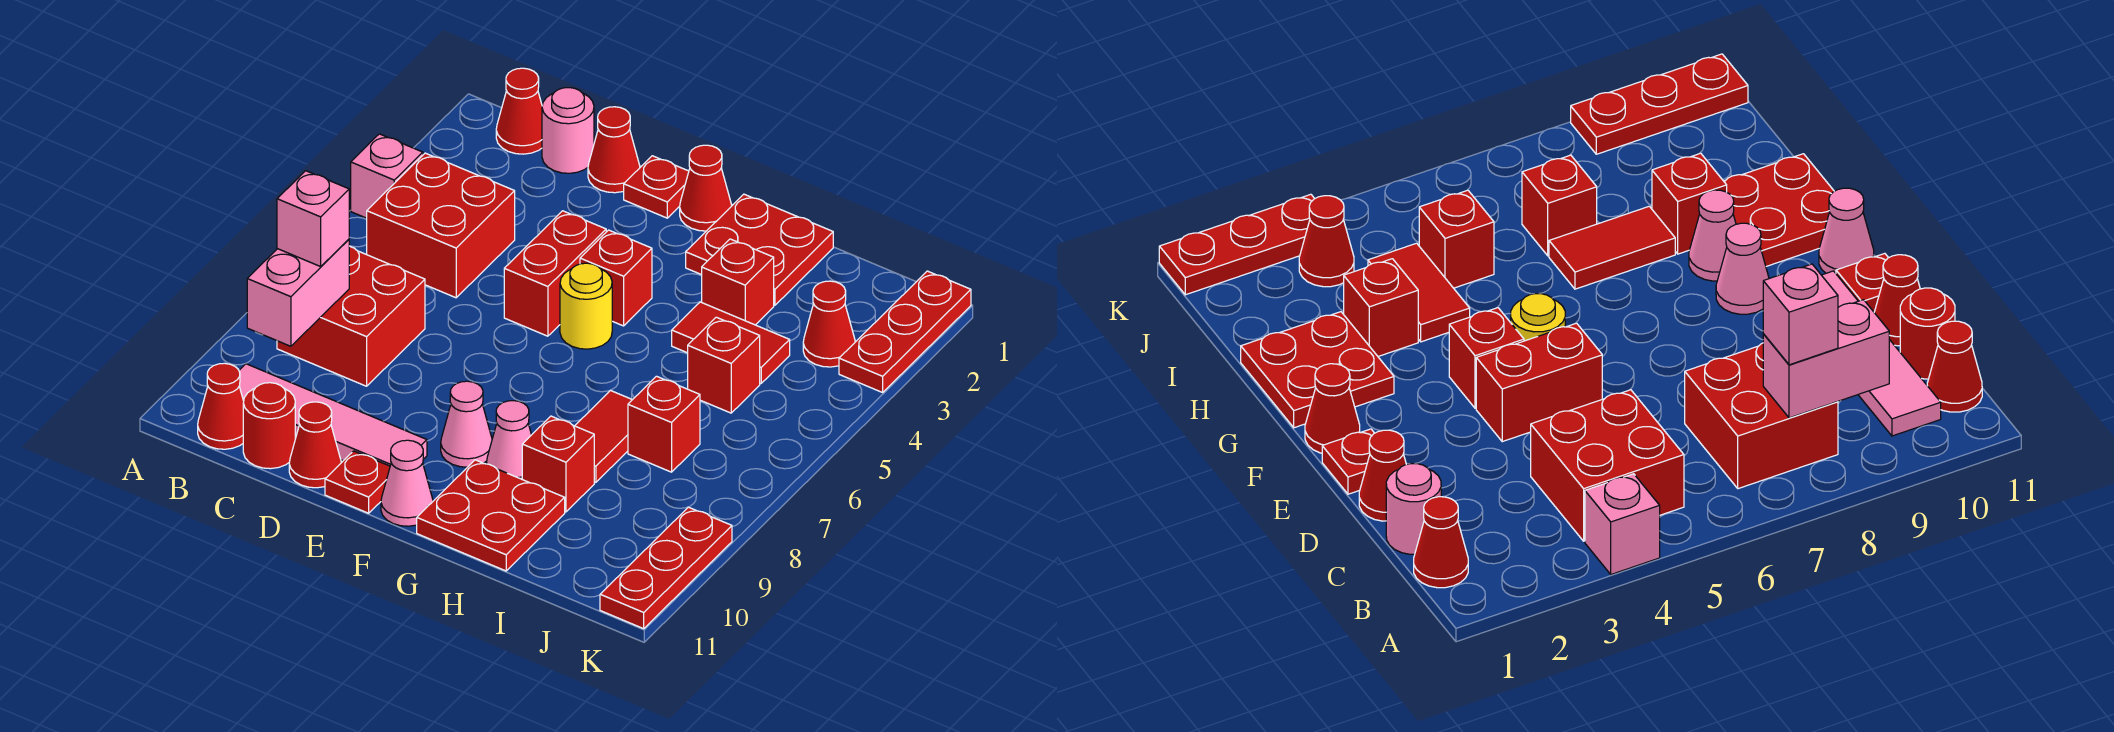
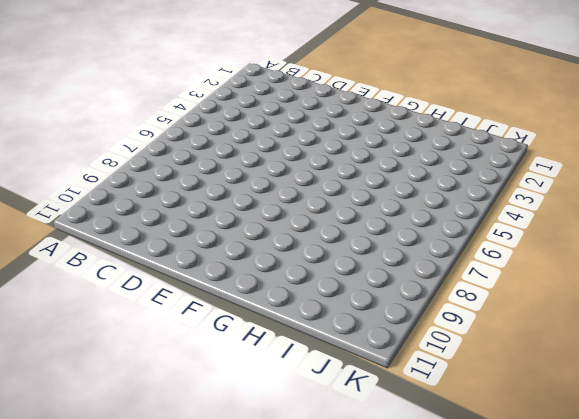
none -> pink brick A4 level 1
none -> red cone B1 level 1
none -> red brick B4:C5 level 1
none -> red brick B7:C8 level 1

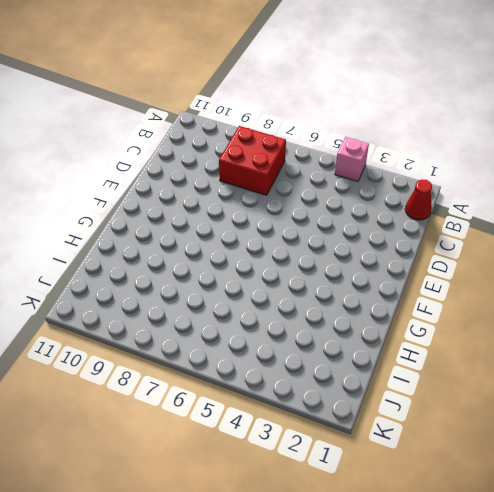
none -> red brick B4:C5 level 1
none -> pink tile B10:E10 level 1
none -> red cone B11 level 1
none -> pink round brick C1 level 1

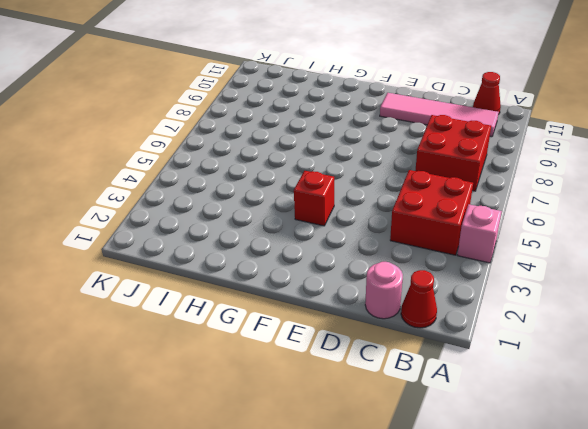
none -> red round brick C11 level 1
none -> red cone D1 level 1
none -> red cone D11 level 1
none -> red plate E1 level 1

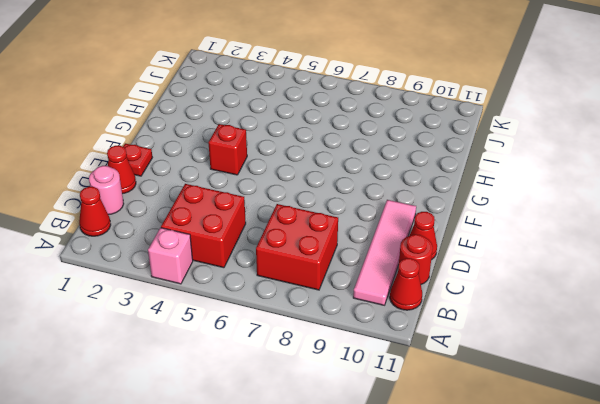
none -> red brick E4:E5 level 1
none -> red plate E11 level 1
none -> red cone F1 level 1
none -> yellow round brick F5 level 1

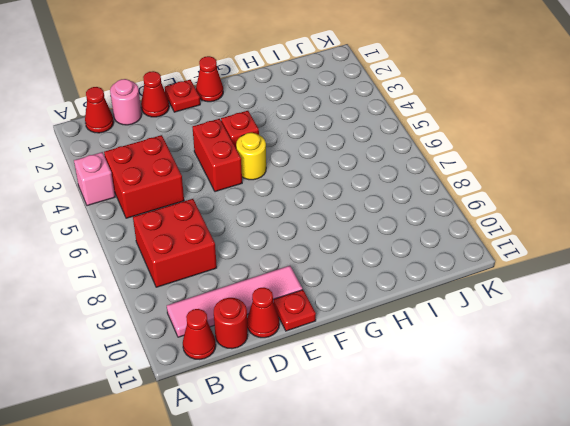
none -> pink cone F9 level 1
none -> pink cone F11 level 1
none -> red plate G1:H2 level 1
none -> pink cone G9 level 1

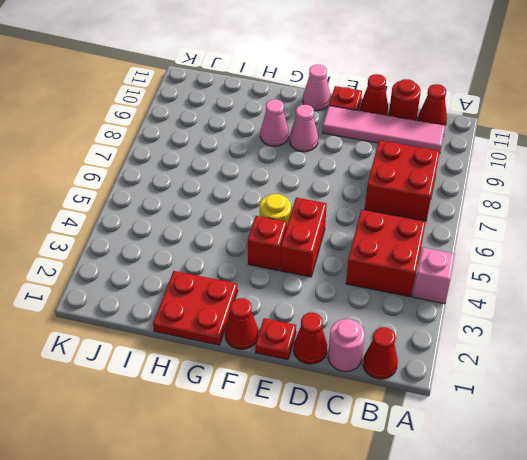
none -> red plate G10:H11 level 1
none -> red brick H3 level 1
none -> red tile H4:I4 level 1
none -> red tile H7:H8 level 1

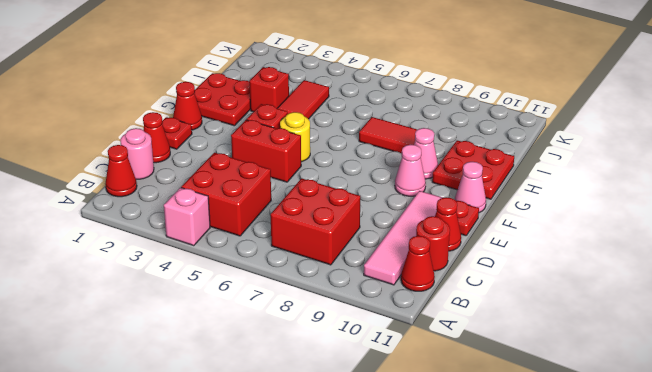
none -> red brick H9 level 1
none -> red brick I5 level 1
none -> red brick I7 level 1
none -> red cone J3 level 1

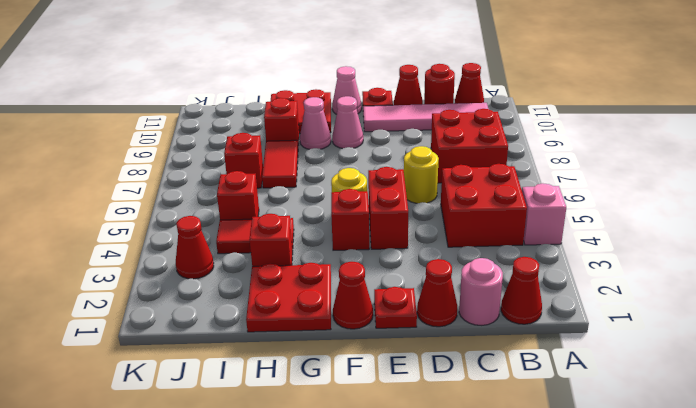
yellow round brick D6 level 1 -> none
none -> red plate K1:K3 level 1
none -> red plate K9:K11 level 1
none -> pink brick B8:B9 level 2
none -> pink brick B8 level 3

